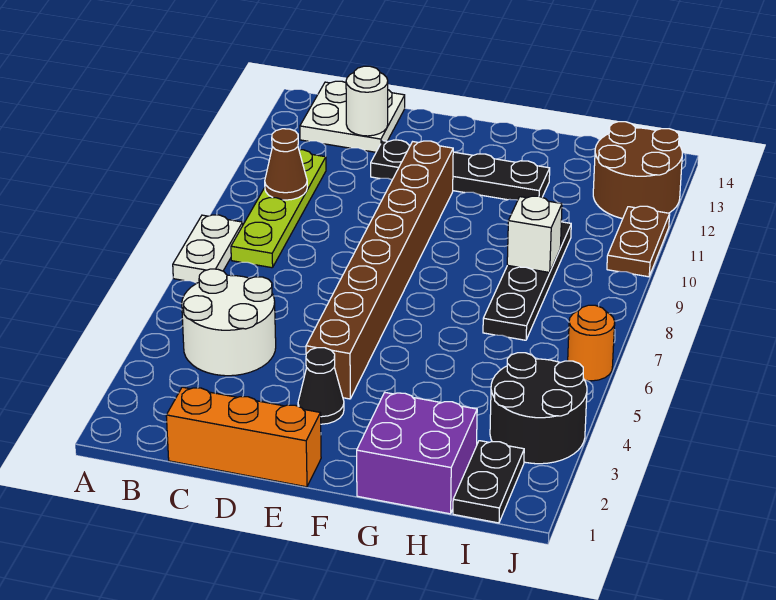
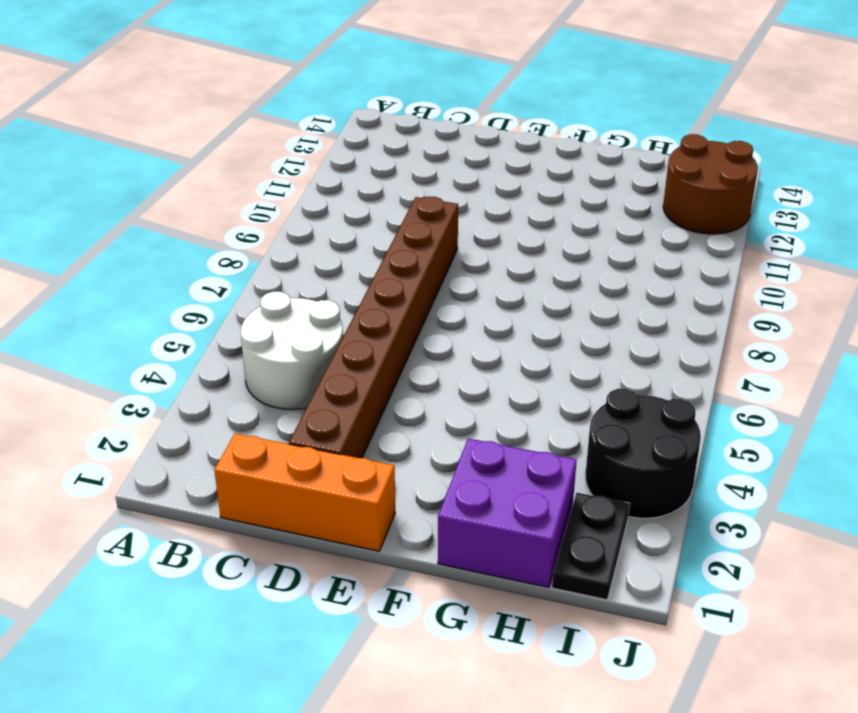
brown brick D2:D9 level 1 -> brown brick E4:E11 level 1
none -> white plate A7:A8 level 1
none -> lime plate B8:B11 level 1
none -> white plate B13:C14 level 1

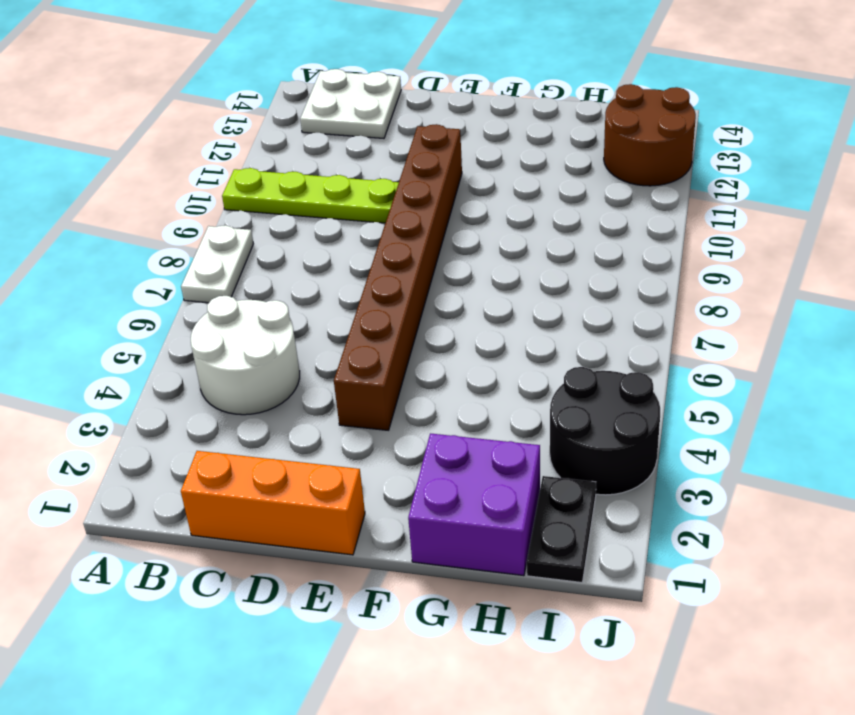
lime plate A10:D10 level 1 -> lime plate B8:B11 level 1
none -> black plate D12:G12 level 1
none -> black cone E3 level 1
none -> black plate H7:H10 level 1

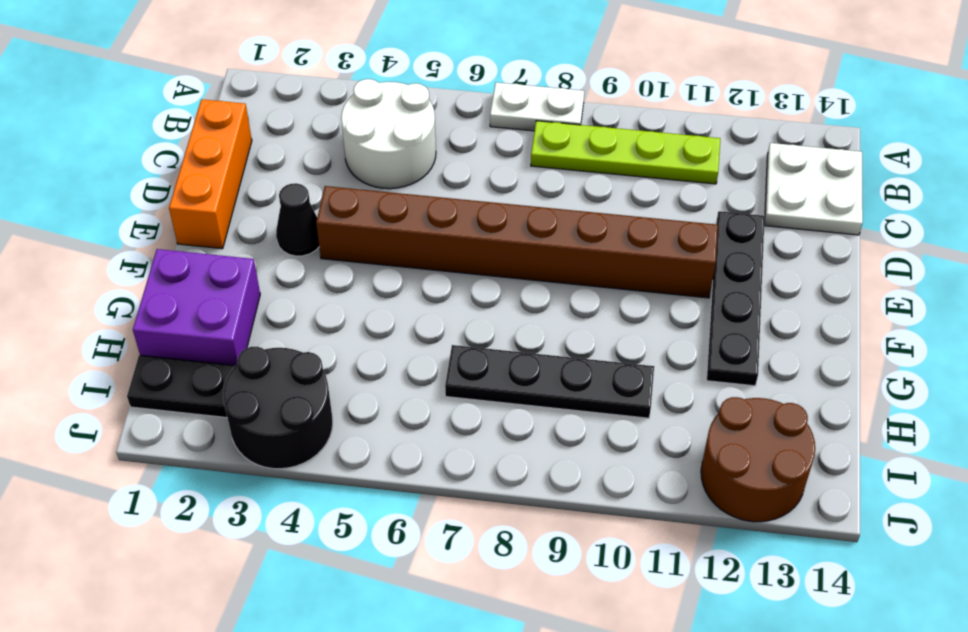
none -> orange round brick J6 level 1
none -> brown plate J10:J11 level 1
none -> brown cone B10 level 2

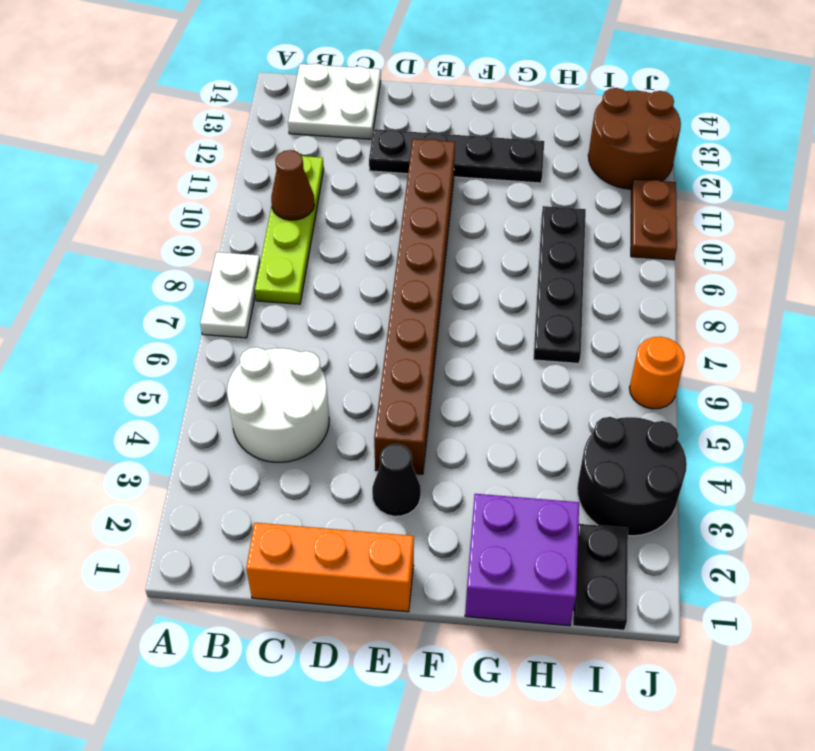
none -> white round brick C13 level 2
none -> white brick H9 level 2

